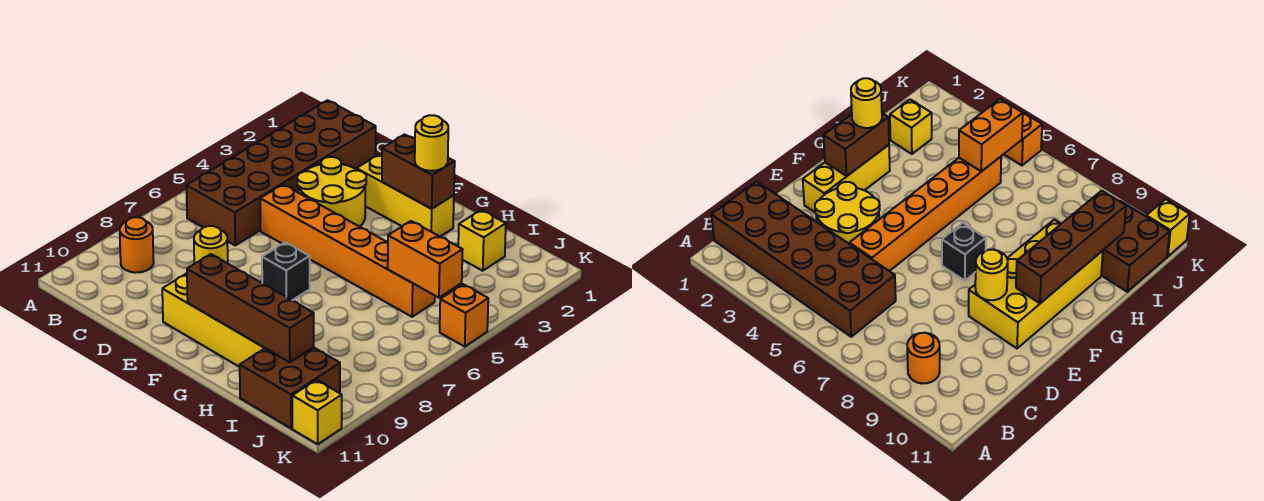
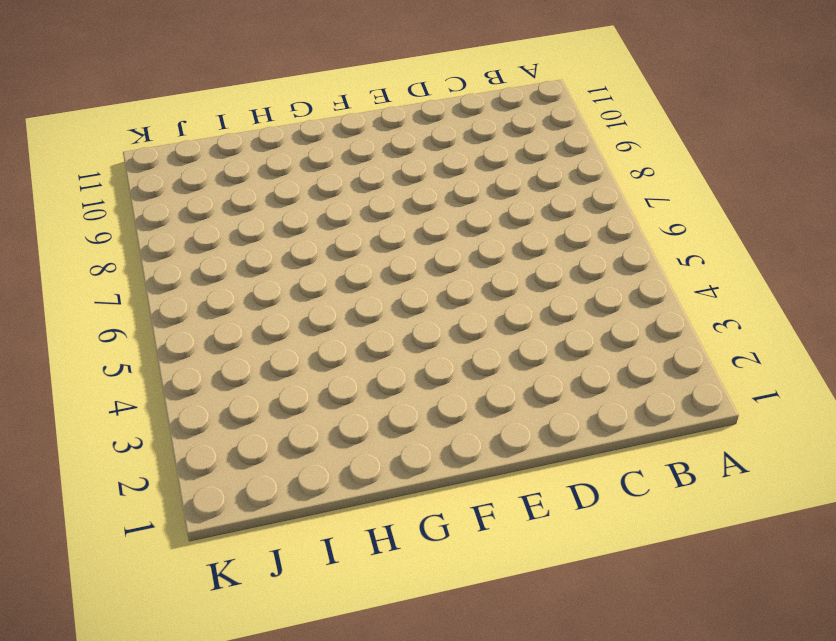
none -> brown brick B1:C6 level 1
none -> orange round brick B9 level 1
none -> yellow round brick D3:E4 level 1

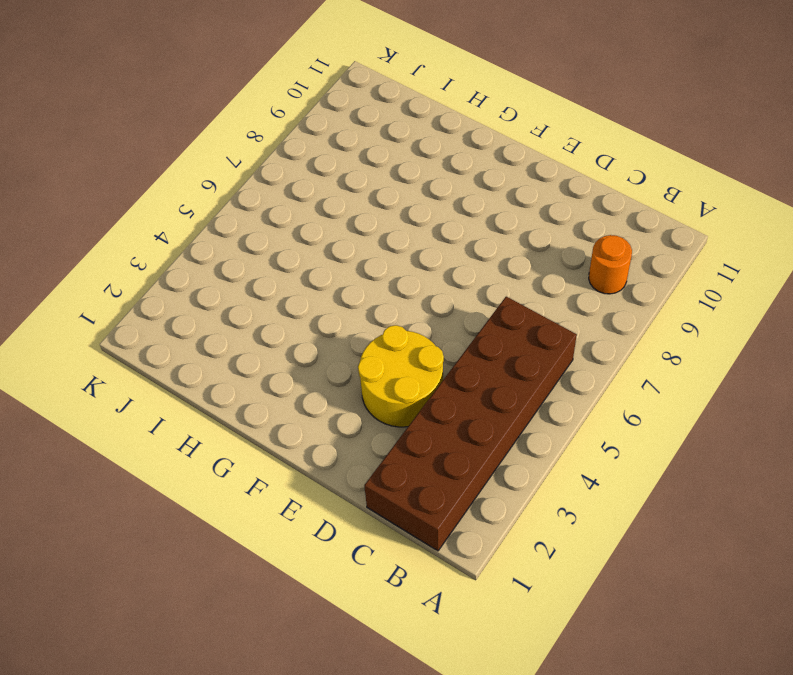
none -> orange brick D5:I5 level 1
none -> yellow brick E2:G2 level 1
none -> yellow brick E9:H10 level 1

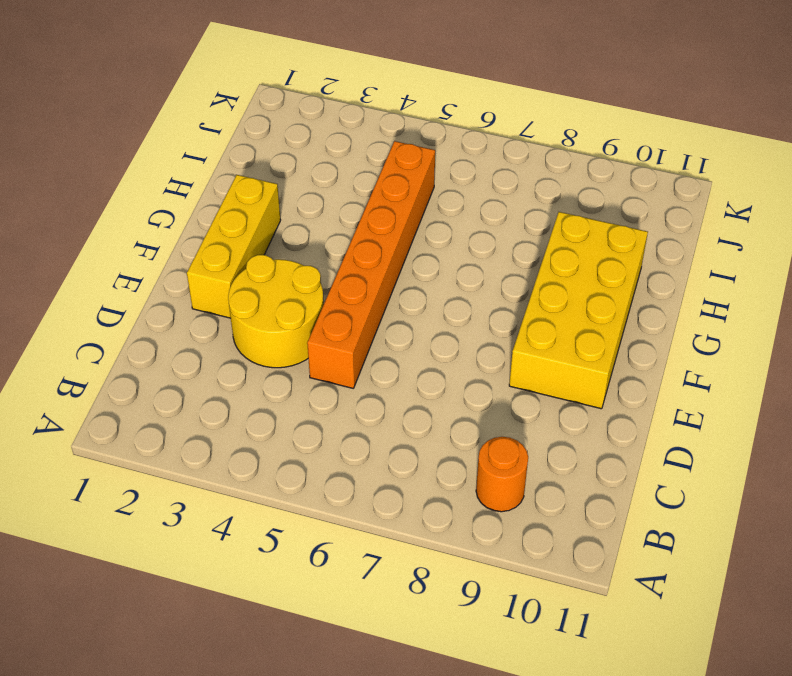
none -> brown brick B1:C6 level 1
none -> black brick F7 level 1
none -> yellow brick I2 level 1

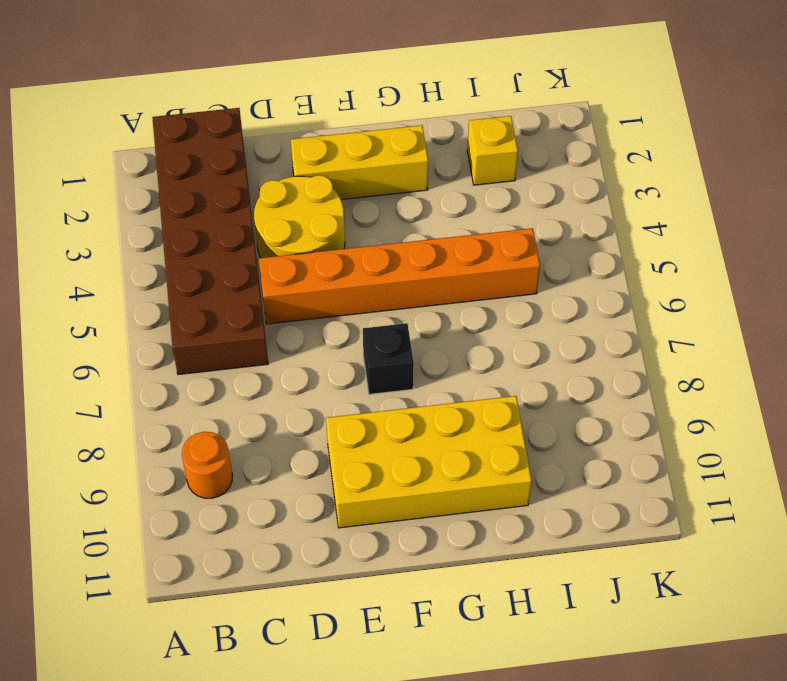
none -> brown brick I10:J11 level 1
none -> orange brick K5 level 1
none -> yellow brick K11 level 1

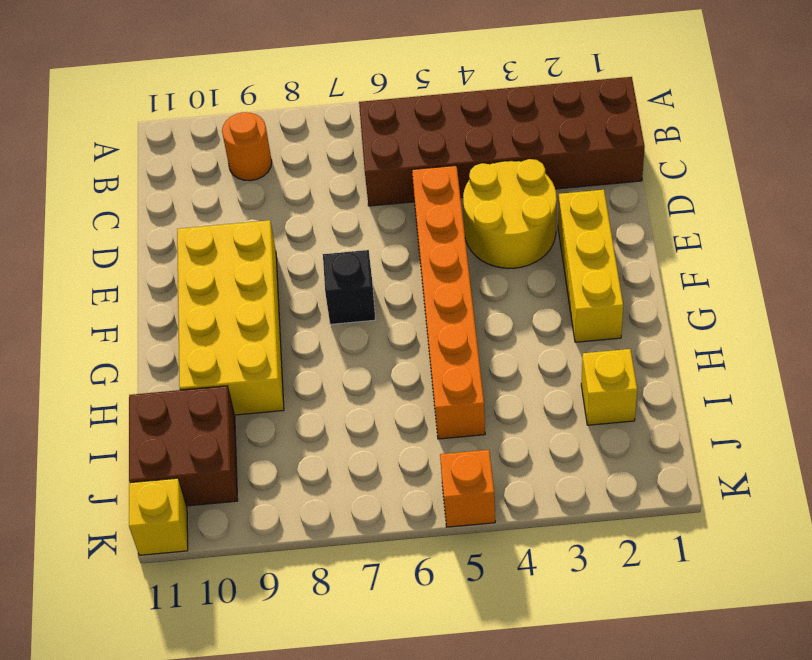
none -> yellow round brick E9 level 2
none -> brown brick F2:G2 level 2
none -> brown brick F10:I10 level 2

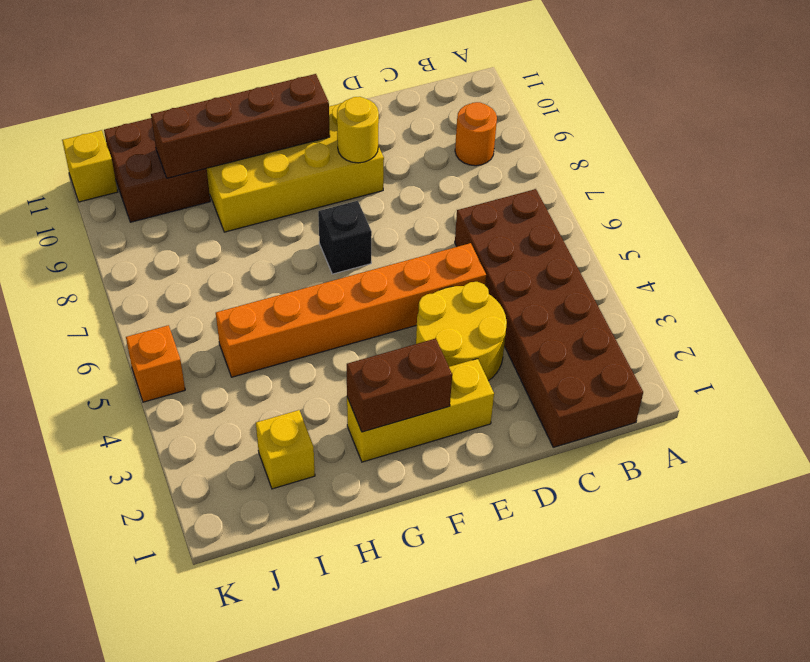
none -> orange brick I5:J5 level 2
none -> yellow round brick G2 level 3

